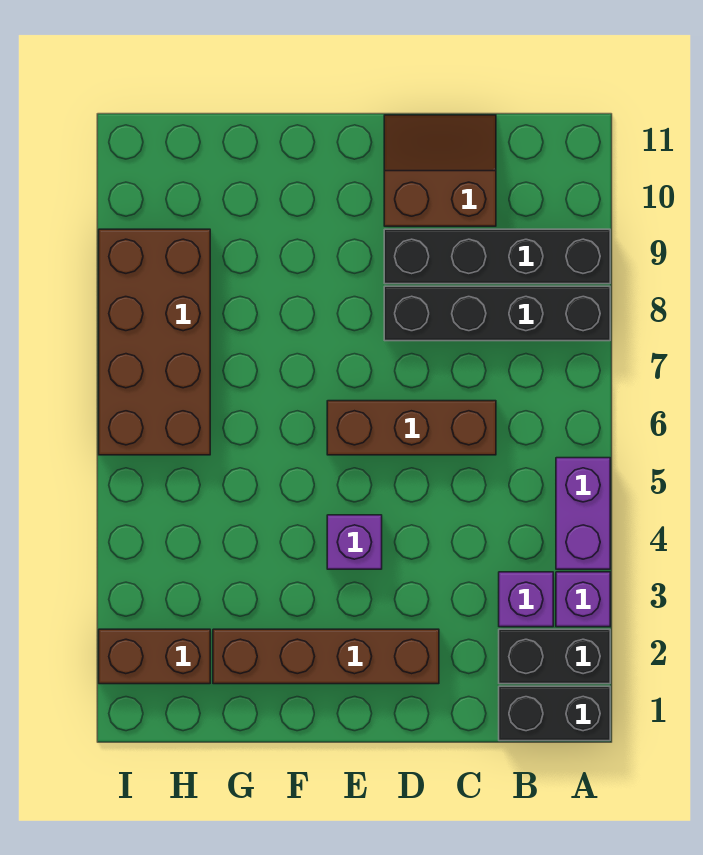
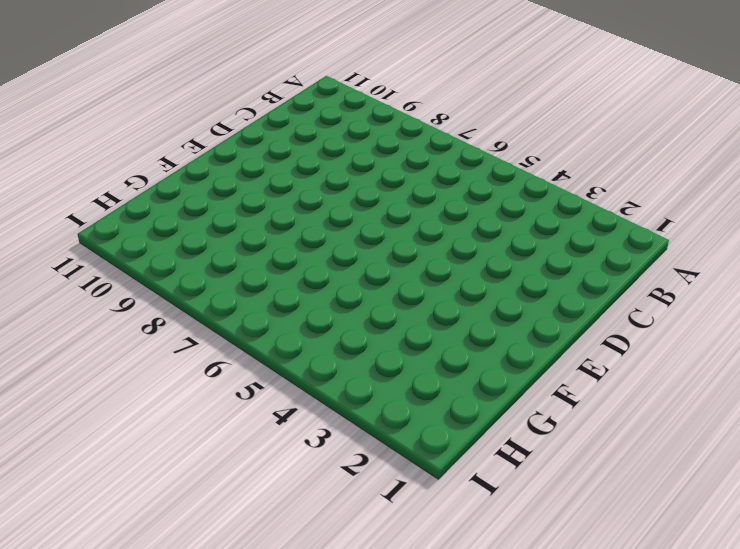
none -> black brick A1:B1 level 1
none -> black brick A2:B2 level 1
none -> purple brick A3 level 1

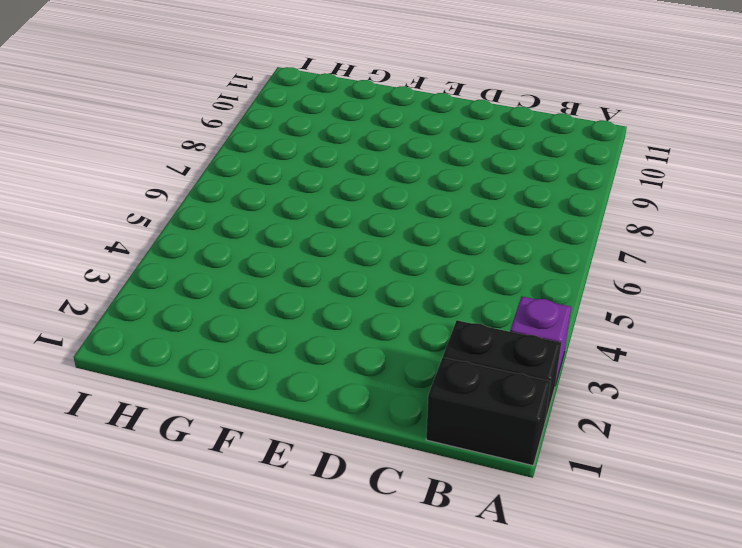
none -> purple brick A4:A5 level 1
none -> black brick A8:D8 level 1
none -> black brick A9:D9 level 1

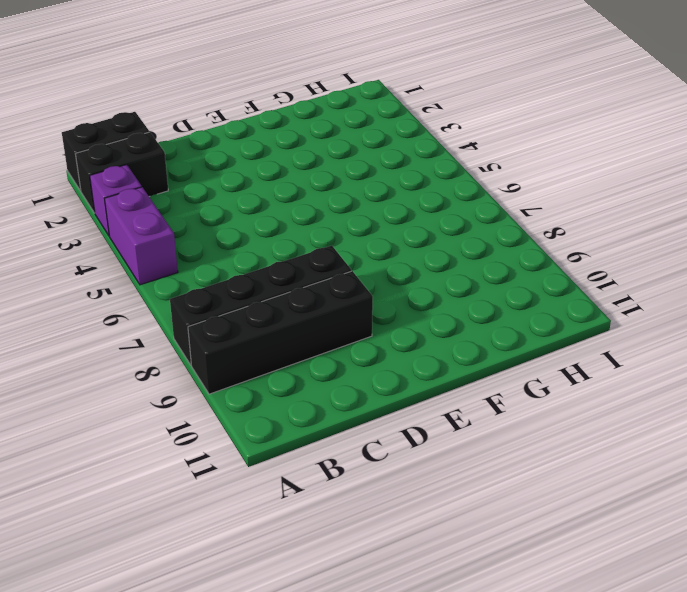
none -> purple brick B3 level 1
none -> brown brick C6:E6 level 1
none -> brown slope C10:D11 level 1 top 10

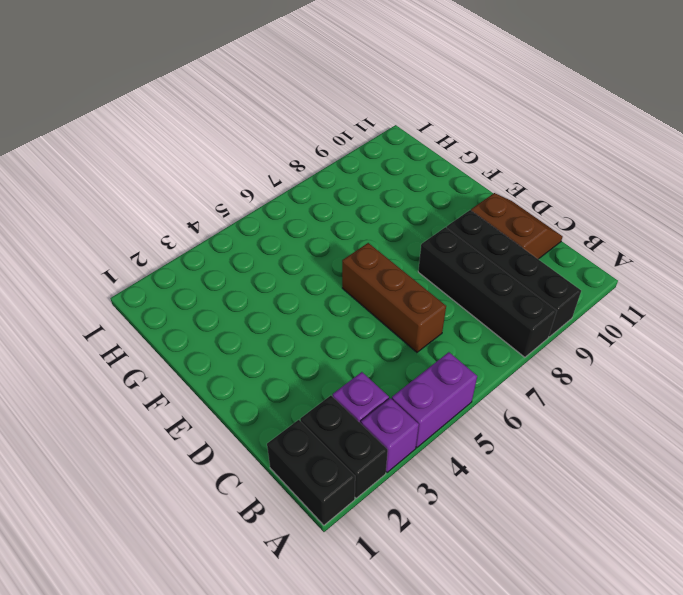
none -> brown brick D2:G2 level 1
none -> purple brick E4 level 1
none -> brown brick H2:I2 level 1

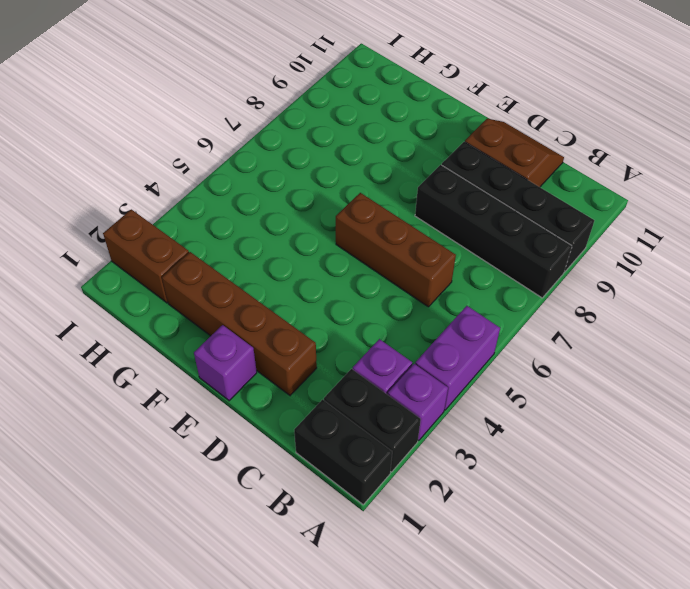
purple brick E1 level 1 -> purple brick E4 level 1
none -> brown brick H6:I9 level 1

